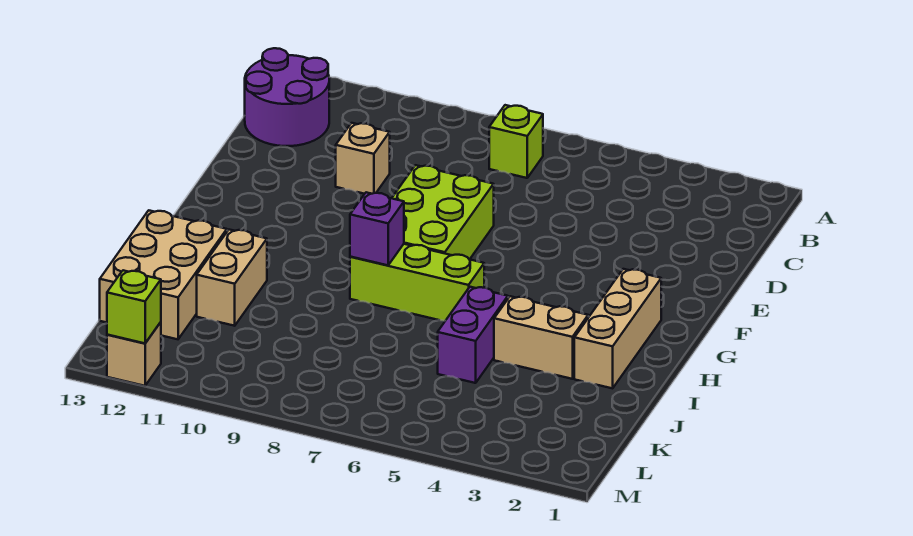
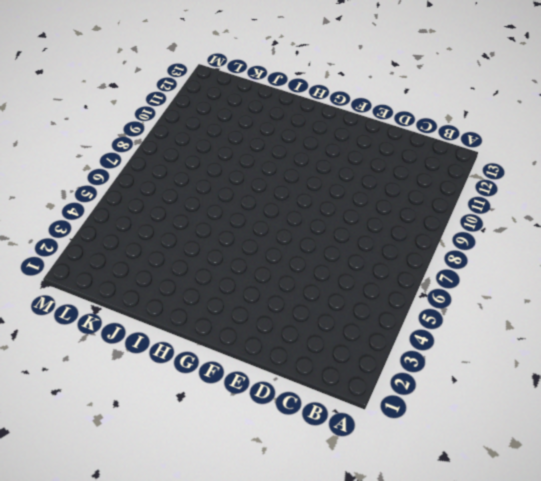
none -> lime brick B7 level 1
none -> purple round brick B12:C13 level 1
none -> tan brick D10 level 1

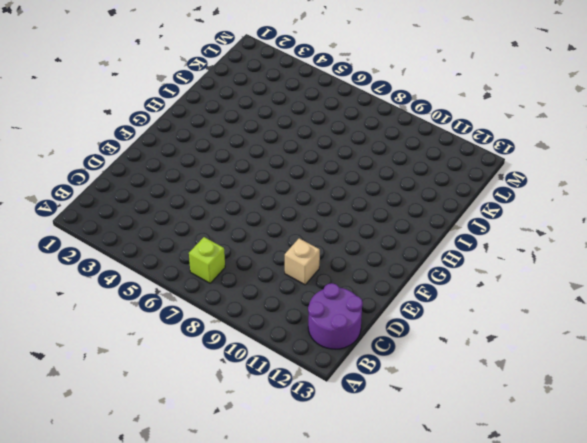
none -> lime brick E7:G8 level 1
none -> tan brick G2:I2 level 1
none -> lime brick H6:H8 level 1

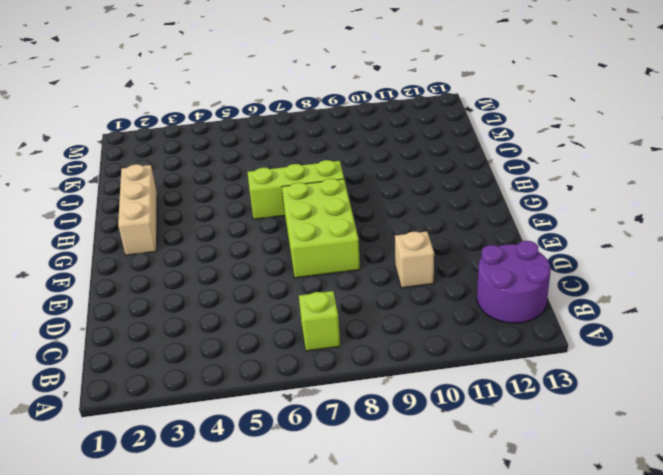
none -> tan brick I3:I4 level 1
none -> purple brick I5:J5 level 1
none -> tan brick I11:J11 level 1

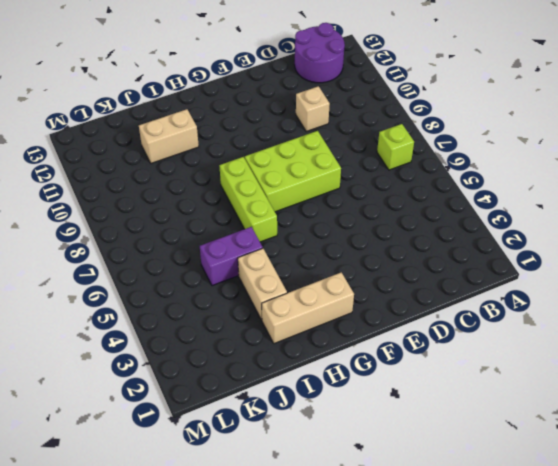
none -> tan brick I12:K13 level 1
none -> tan brick M12 level 1
none -> purple brick H8 level 2

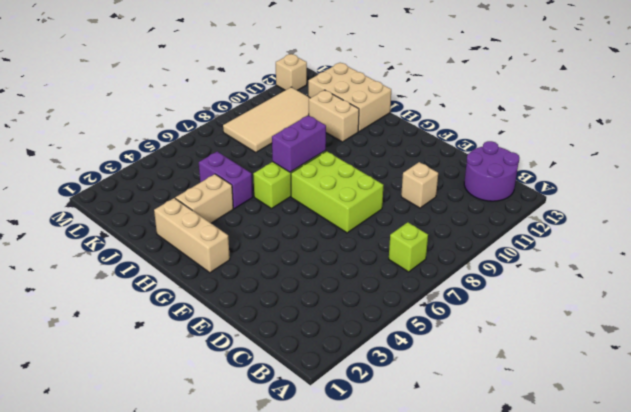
purple brick H7:H8 level 2 -> purple brick H8 level 2
tan tile K8:L11 level 1 -> none
none -> lime brick M12 level 2

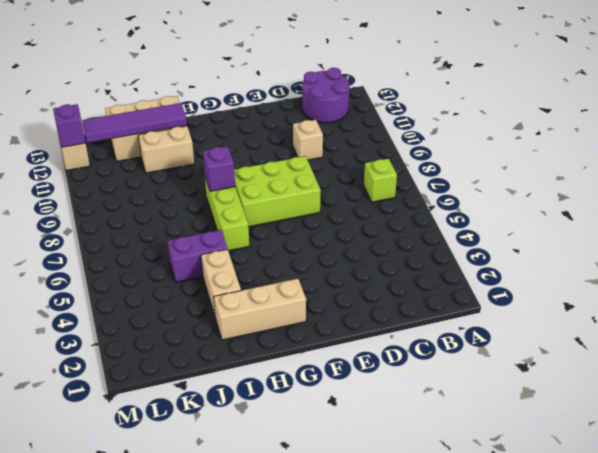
purple tile I12:L12 level 2 -> none
purple brick M12 level 2 -> lime brick M12 level 2

